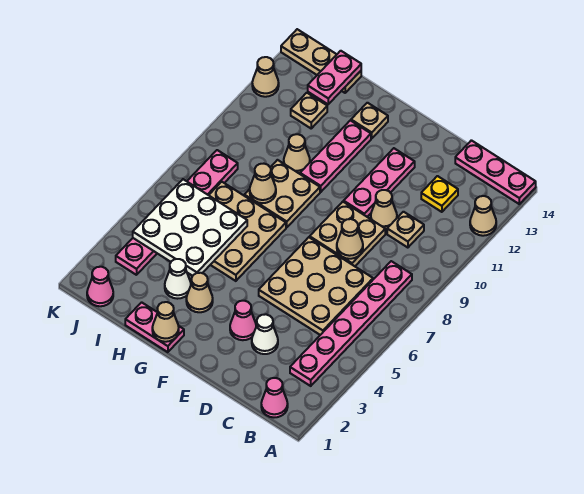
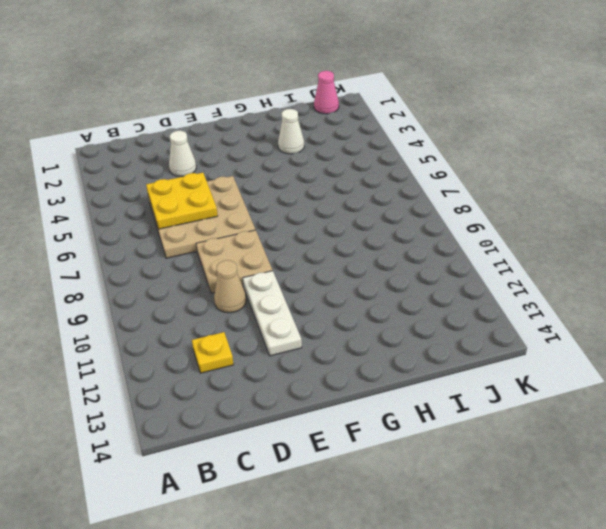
yellow plate C5:D6 level 2 -> none
white plate E10:E12 level 1 -> pink plate E10:E12 level 1
none -> tan cone A12 level 1
none -> pink plate A14:C14 level 1
none -> pink cone B1 level 1
none -> pink plate B3:B8 level 1

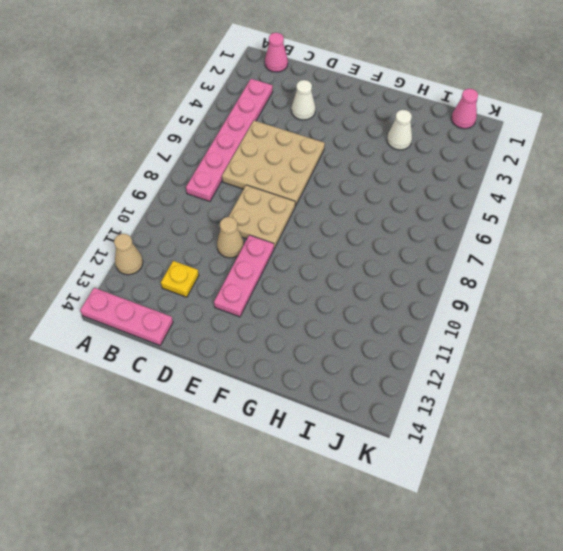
none -> tan plate C10 level 1
none -> pink cone E3 level 1
none -> pink plate G1:H1 level 1
none -> tan cone G3 level 1

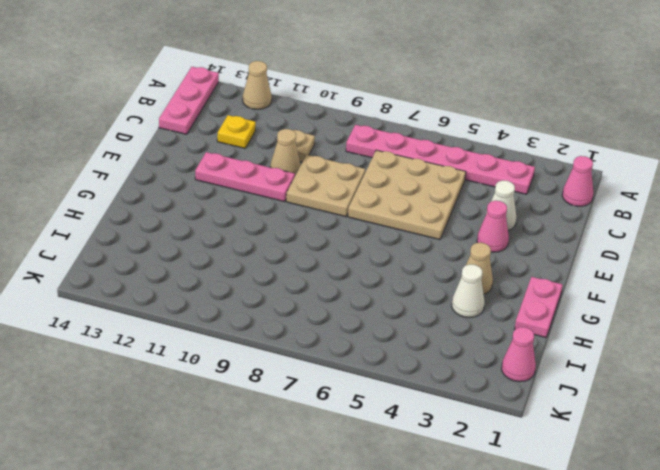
none -> tan plate G5:I7 level 1
none -> tan plate G8:H9 level 1
none -> pink plate G10:G12 level 1
none -> tan plate G13 level 1

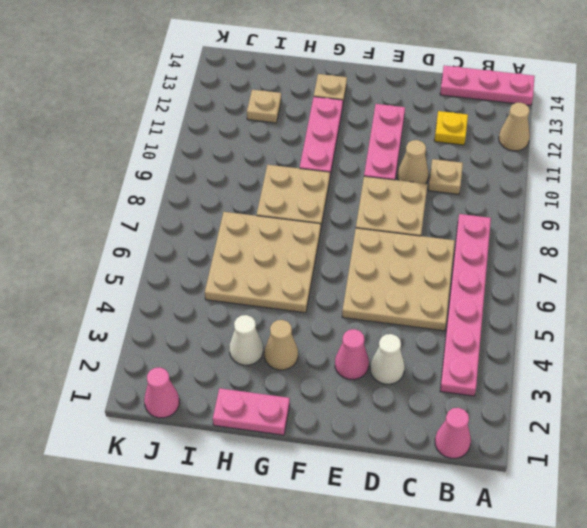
none -> tan cone H10 level 1
none -> tan plate I14:K14 level 1
none -> pink plate J3:J8 level 1
none -> tan cone K12 level 1

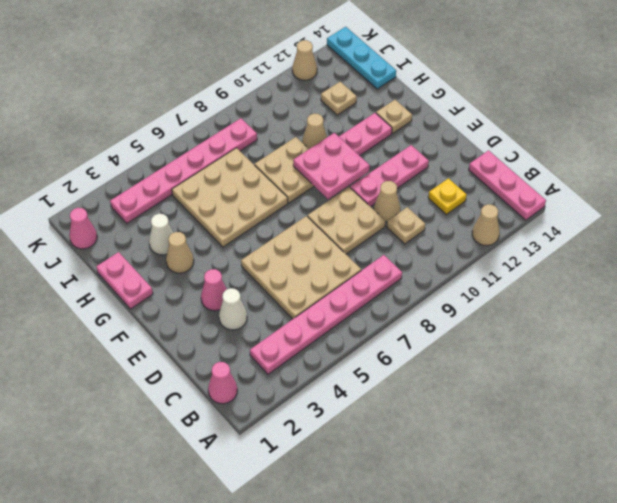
pink plate F9:G10 level 2 -> none
cyan plate I14:K14 level 1 -> tan plate I14:K14 level 1
none -> tan cone D8 level 2
none -> tan cone G1 level 2
none -> white plate H4:J6 level 2
none -> tan cone H8 level 2

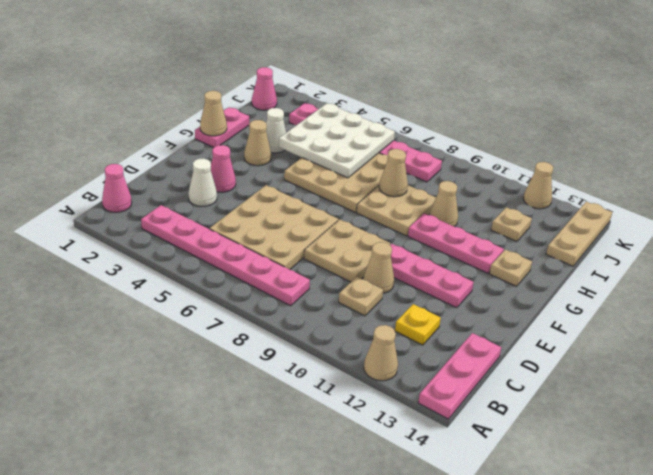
none -> tan cone D8 level 2
none -> pink plate I13:I14 level 2

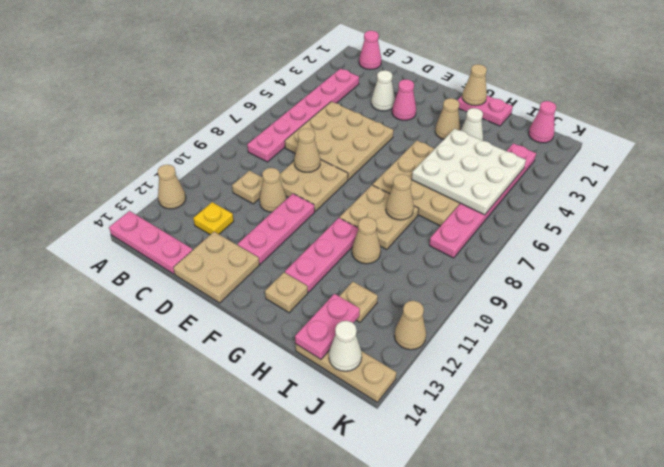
tan plate D13:E14 level 1 -> none
white cone J14 level 2 -> none

